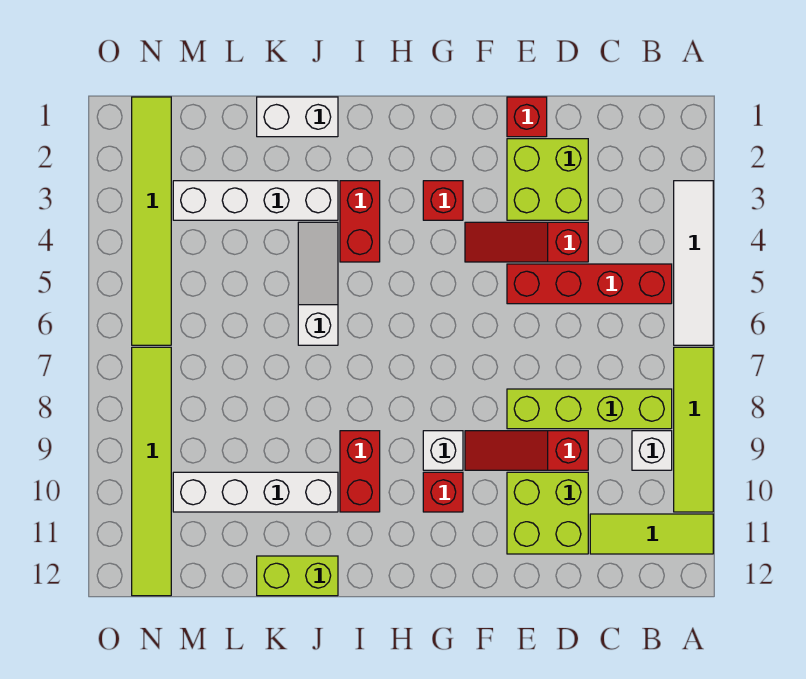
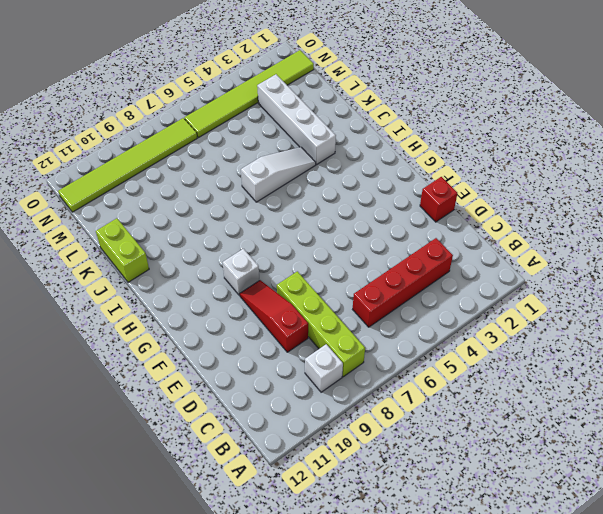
red brick C3:C6 level 1 -> red brick B5:E5 level 1
none -> white tile A3:A6 level 1
none -> lime tile A7:A10 level 1
none -> lime tile A11:C11 level 1

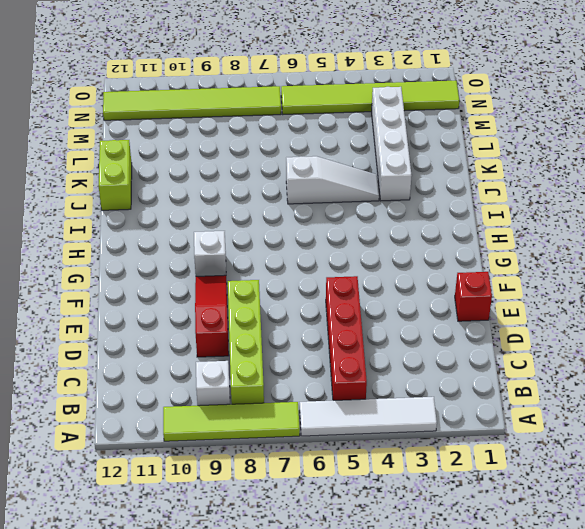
none -> lime tile A11:C11 level 1
none -> lime brick D2:E3 level 1
none -> red slope D4:F4 level 1 top D

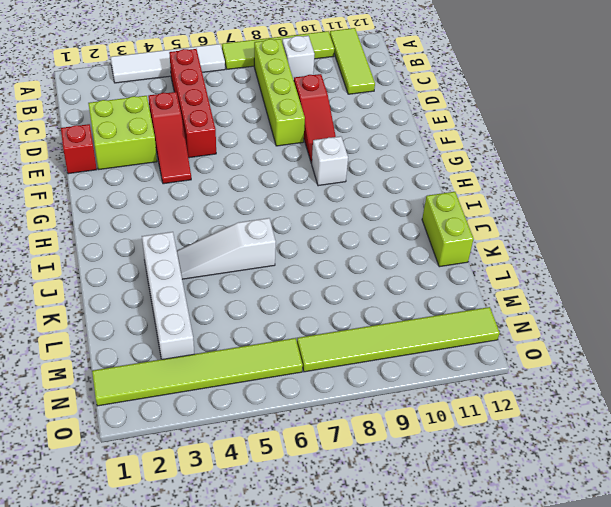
none -> lime brick D10:E11 level 1
none -> red brick G3 level 1
none -> red brick G10 level 1

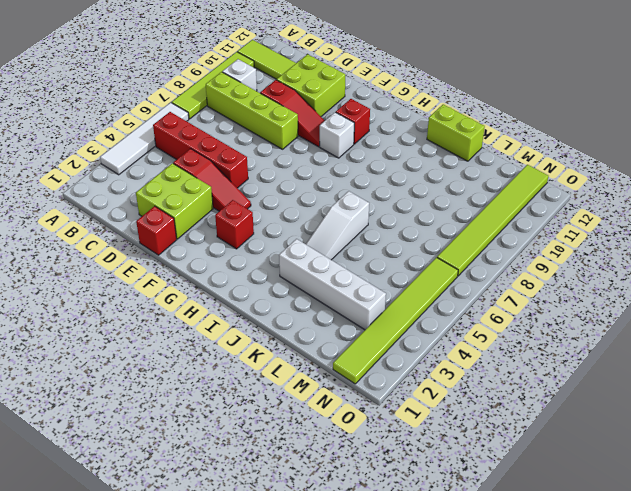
none -> red brick I3:I4 level 1
none -> red brick I9:I10 level 1
none -> white brick J1:K1 level 1

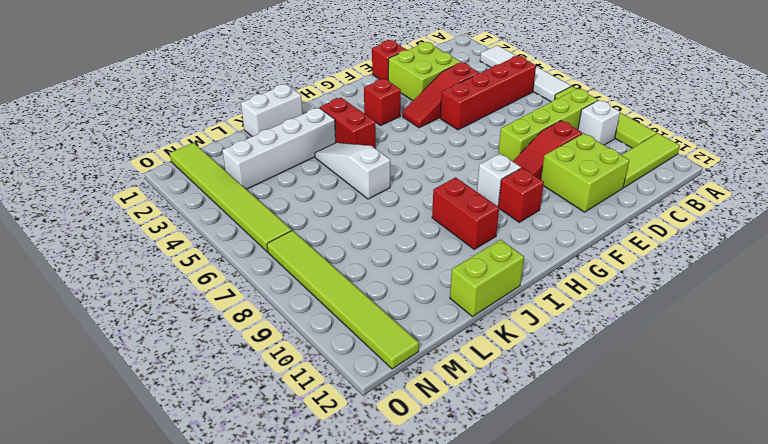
none -> white brick J10:M10 level 1

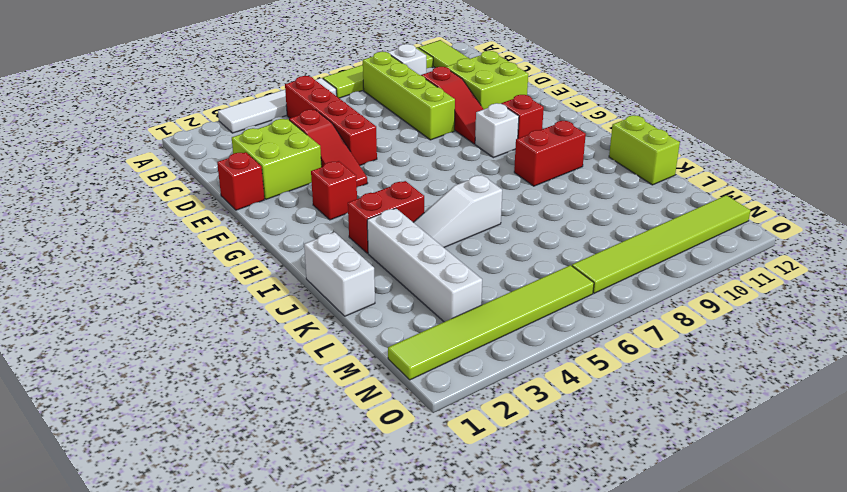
none -> white brick J10:M10 level 1

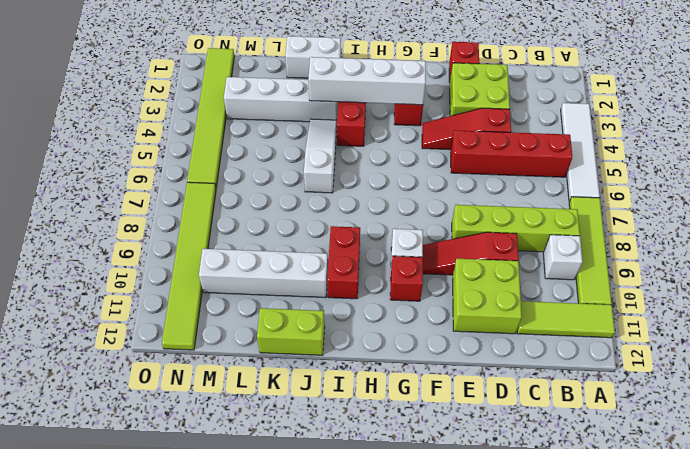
white brick G3:J3 level 2 -> none

